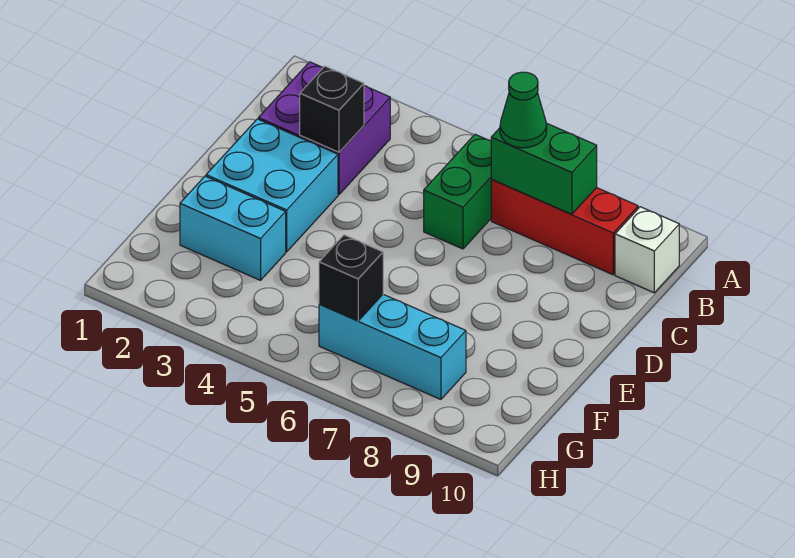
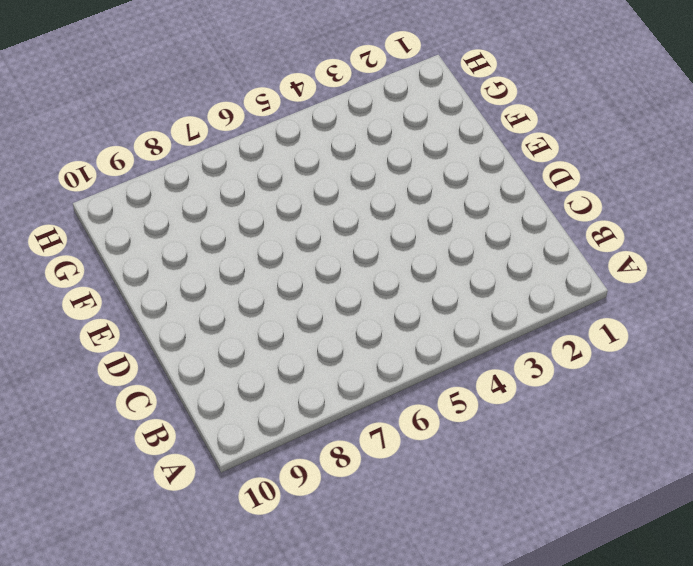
none -> purple brick B2:C3 level 1
none -> green brick B6:C6 level 1

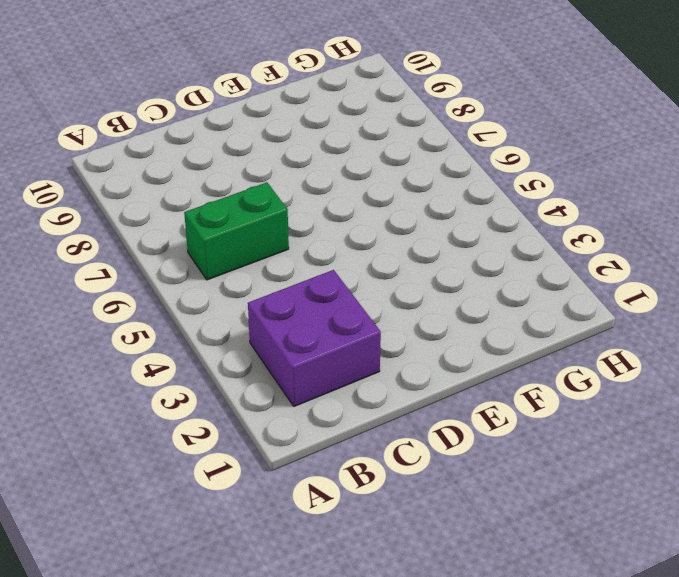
none -> red brick B7:B9 level 1
none -> white brick B10 level 1

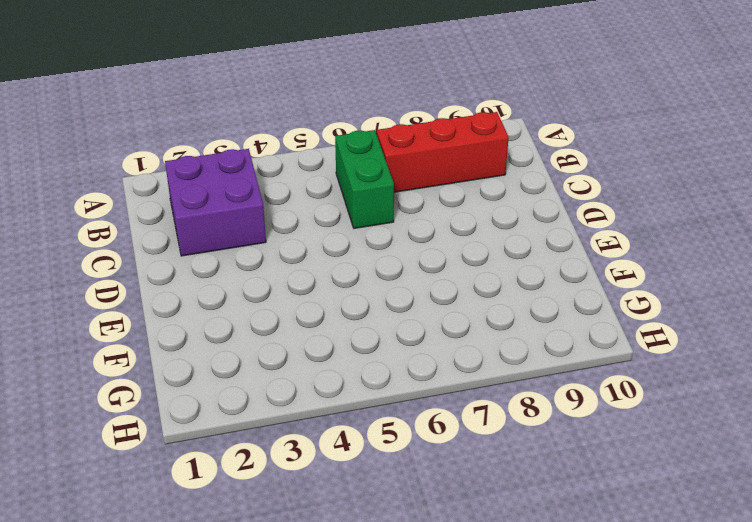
none -> white brick B10 level 1
none -> cyan brick D2:E3 level 1

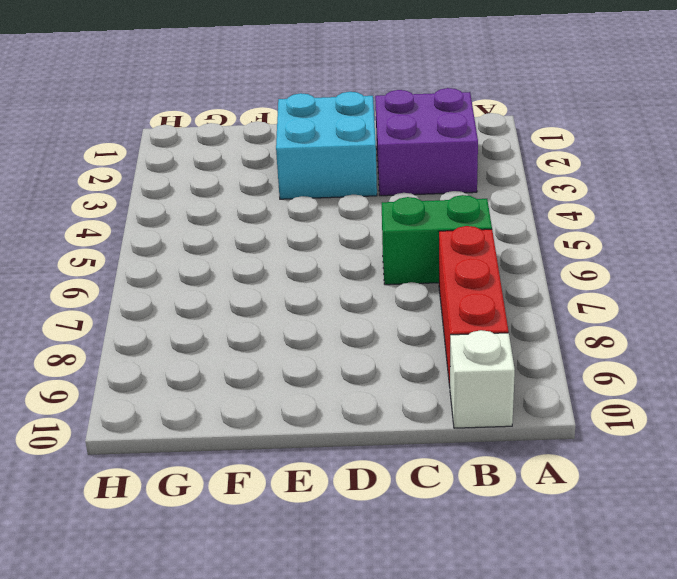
none -> cyan brick F2:F3 level 1
none -> cyan brick G6:G8 level 1

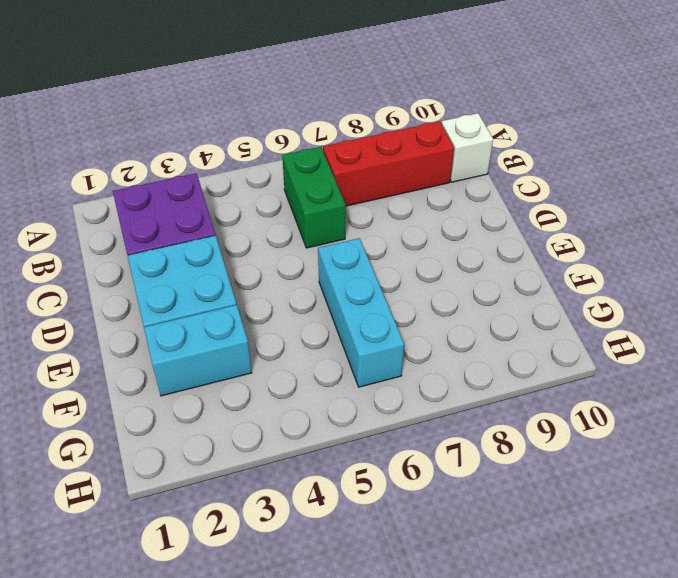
cyan brick E6:G6 level 1 -> cyan brick G6:G8 level 1
none -> green brick B7:B8 level 2
none -> black brick C3 level 2

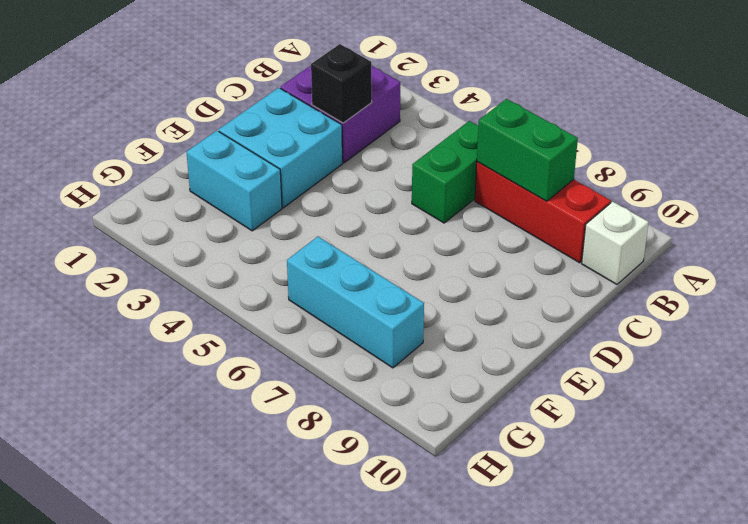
none -> black brick G6 level 2
none -> green cone B7 level 3

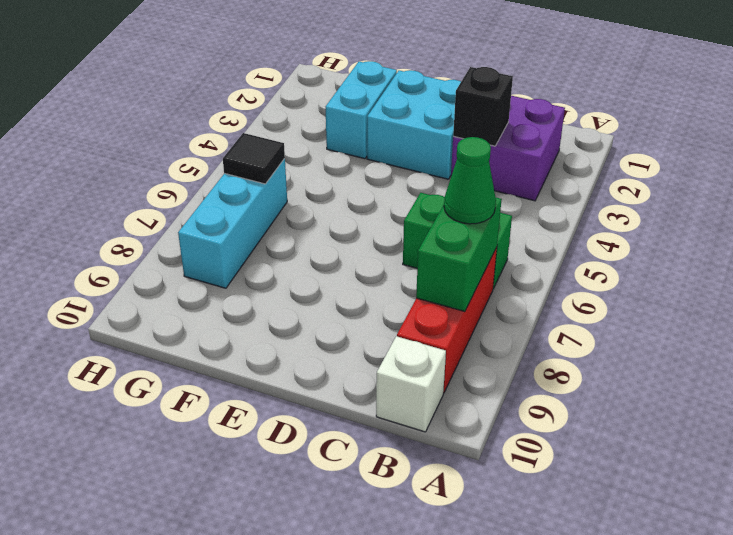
black tile G6 level 2 -> black brick G6 level 2

